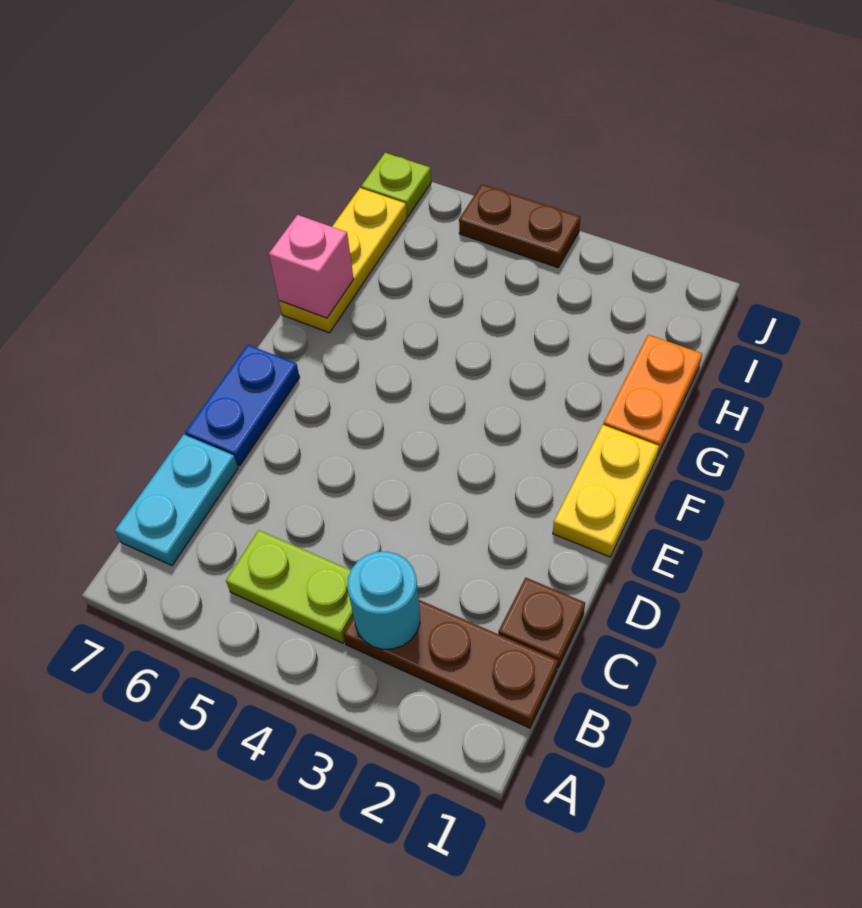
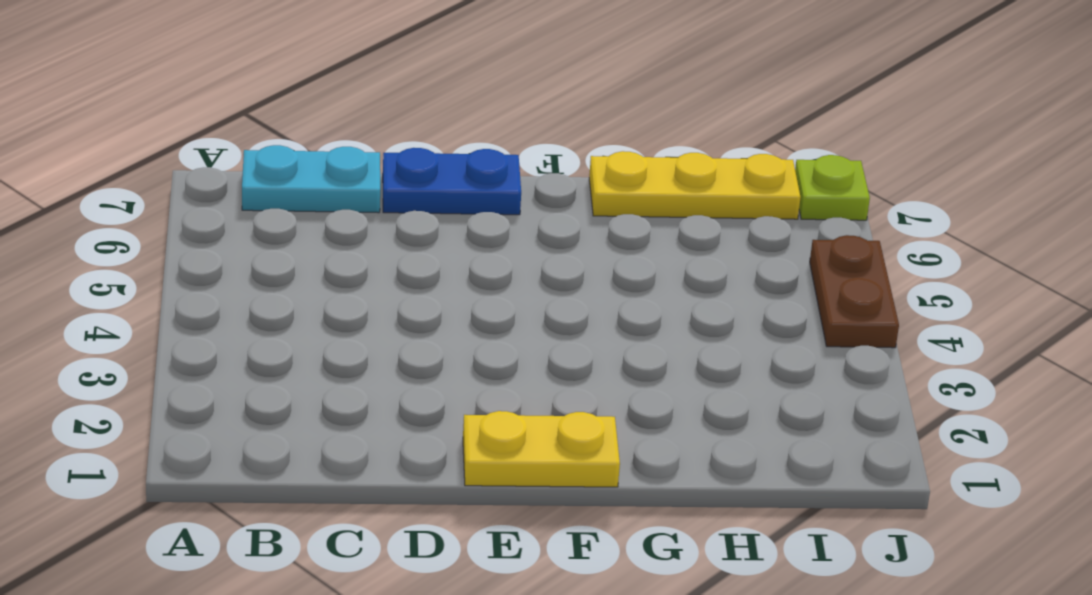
none -> brown plate B1:B3 level 1
none -> lime plate B4:B5 level 1
none -> brown plate C1 level 1

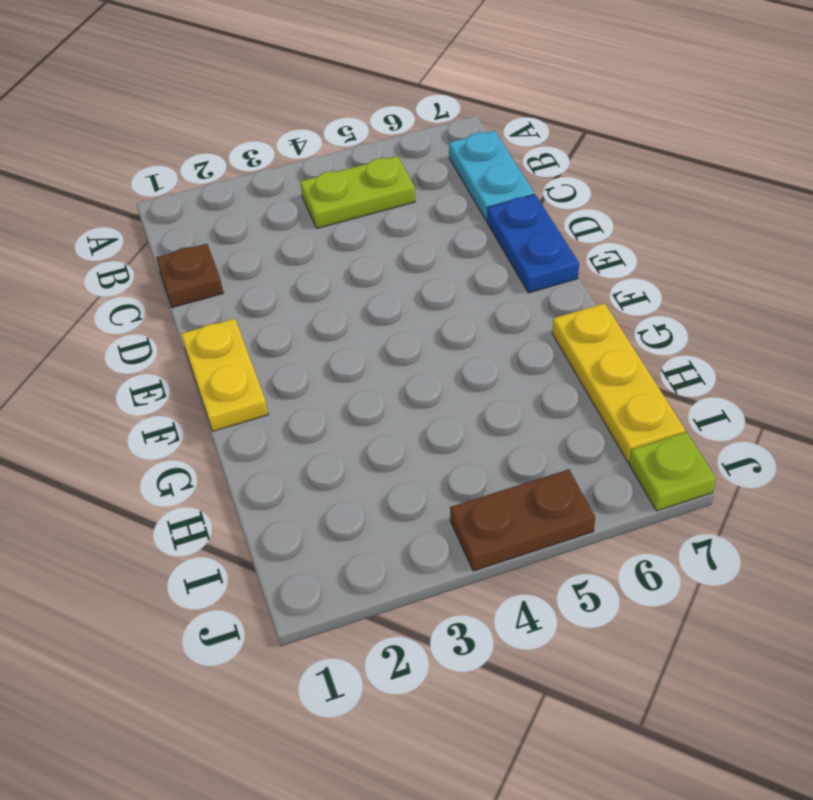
none -> brown plate B1:B3 level 1
none -> orange plate G1:H1 level 1
none -> cyan round brick B3 level 2

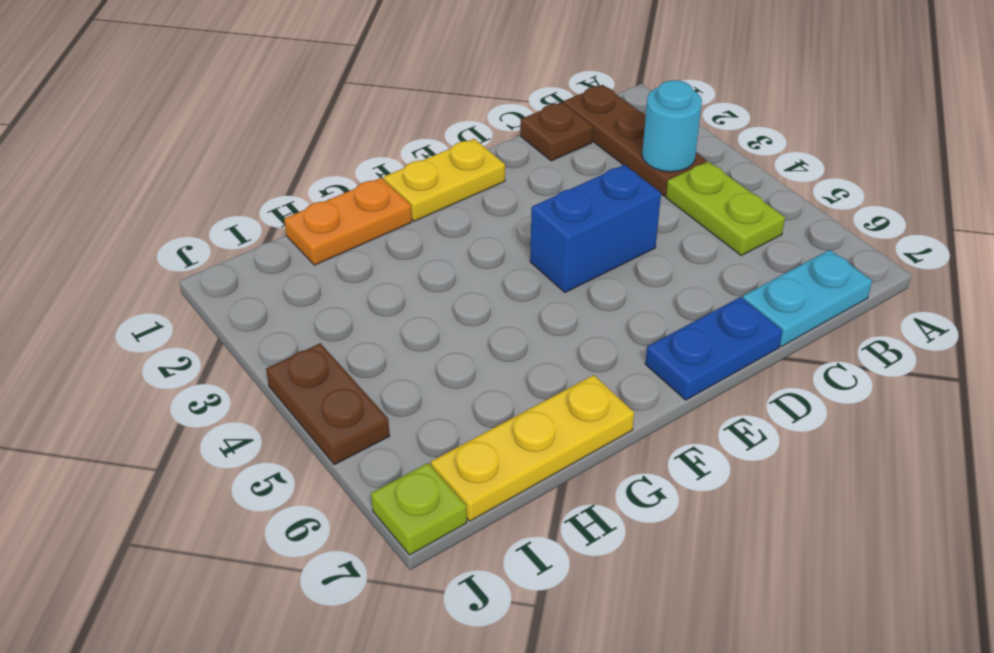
blue brick D4:E4 level 1 -> none
none -> pink brick G7 level 2

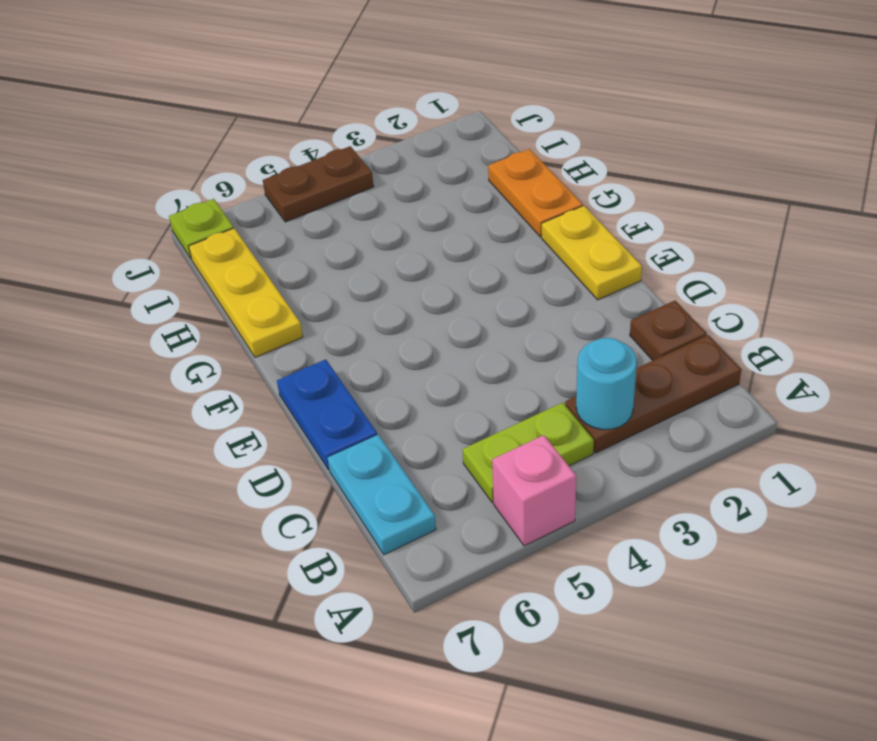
pink brick A5 level 1 -> pink brick G7 level 2

